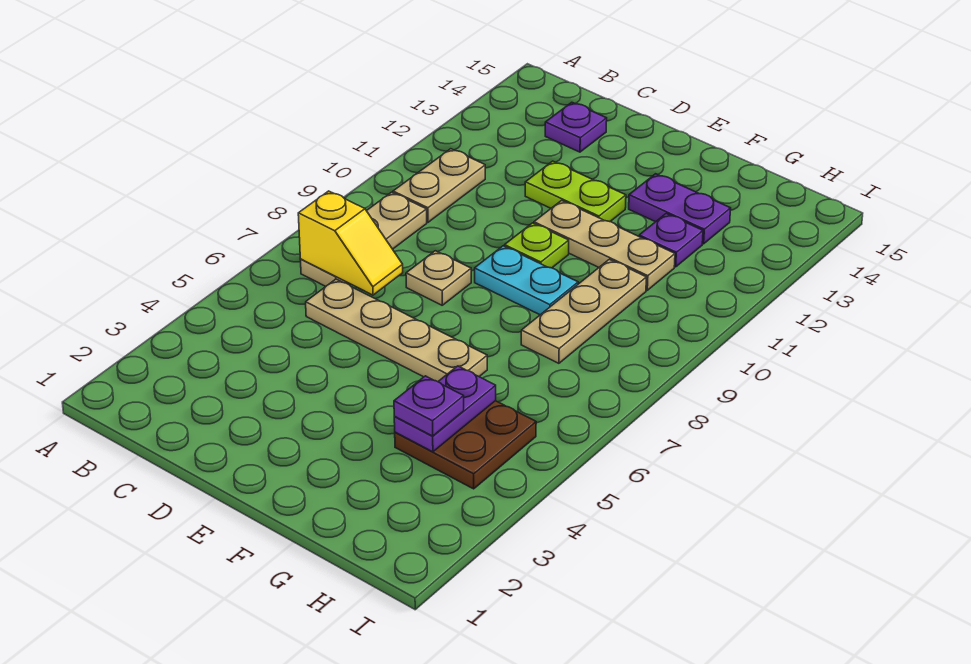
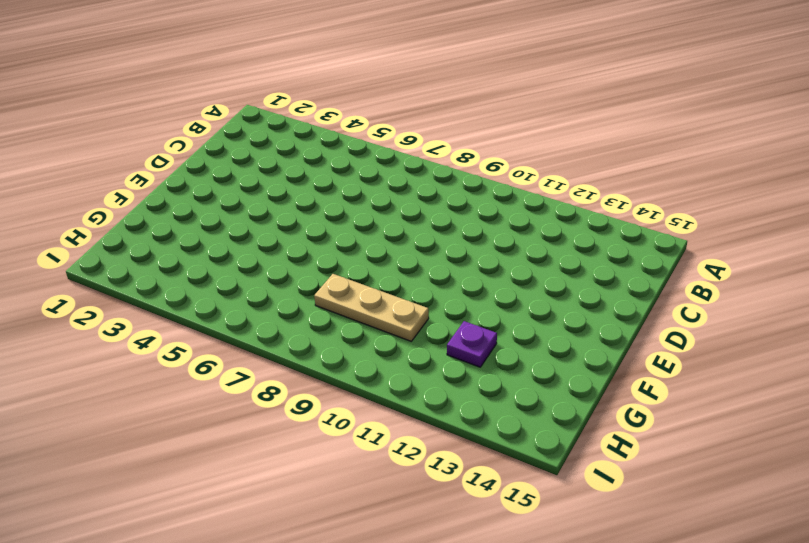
none -> tan plate B7:B9 level 1
none -> tan plate B10:B11 level 1
none -> tan plate C6:F6 level 1

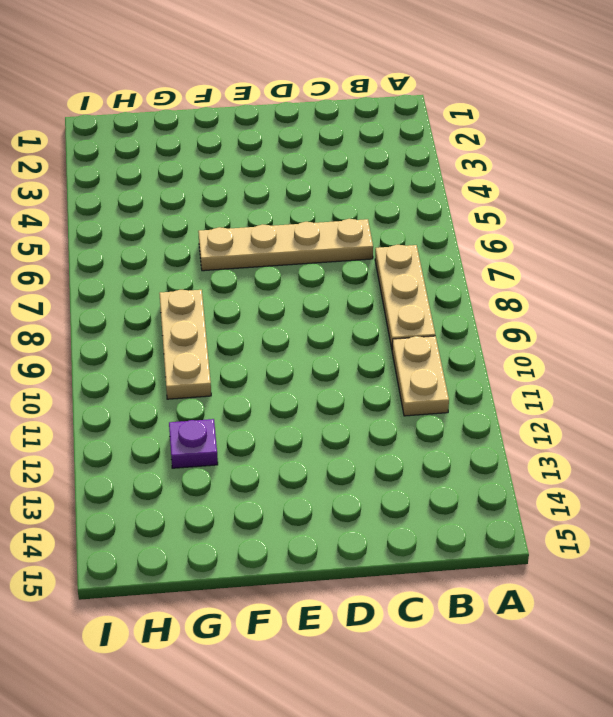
none -> purple plate C14 level 1
none -> tan plate D8 level 1
none -> lime plate D12:E12 level 1

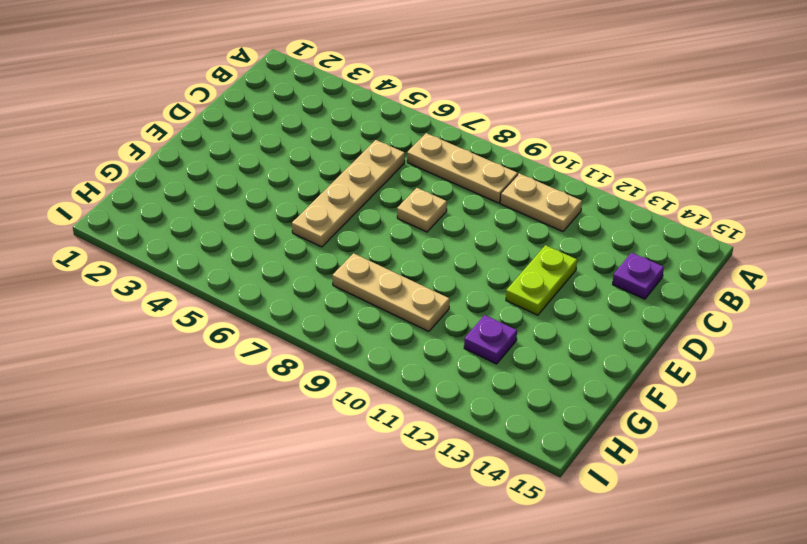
none -> cyan plate E9:F9 level 1
none -> lime plate E10 level 1
none -> tan plate E11:G11 level 1

